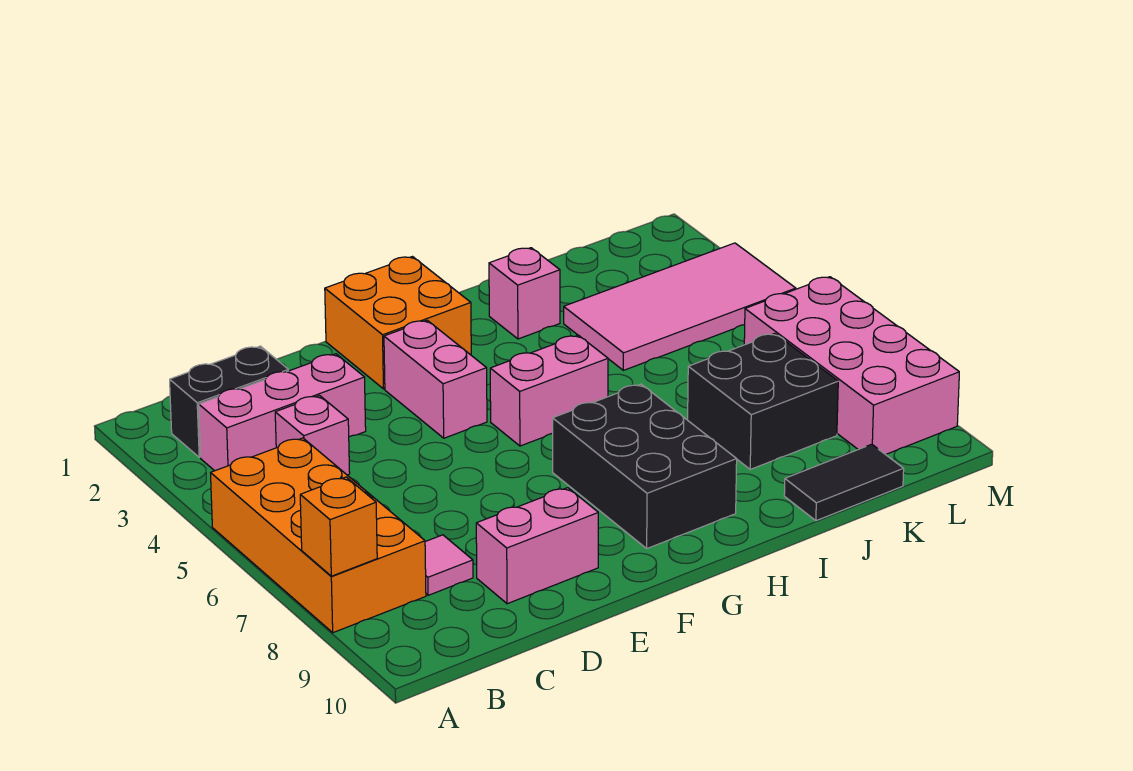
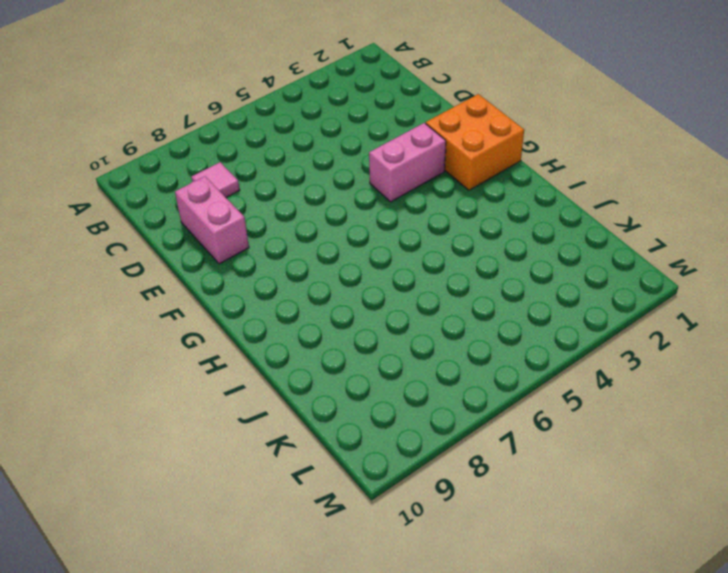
none -> orange brick A5:B8 level 1
none -> black brick B2:C2 level 1
none -> pink brick B3:D3 level 1

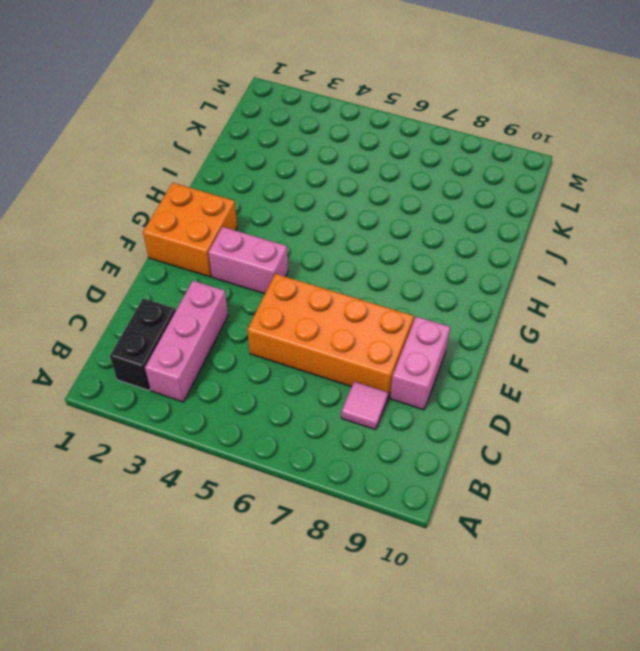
orange brick D5:E8 level 1 -> orange brick A5:B8 level 1
none -> pink brick C4 level 1
none -> pink brick G5:H5 level 1
none -> black brick G7:H9 level 1

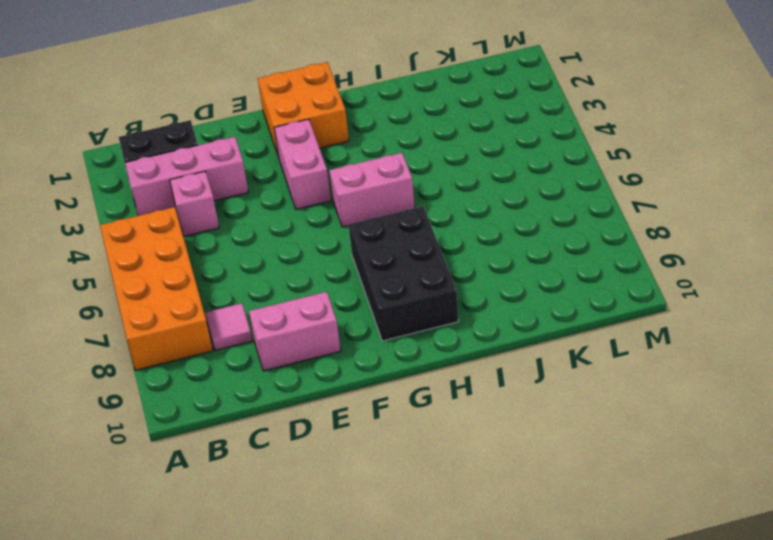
none -> pink brick I2 level 1
none -> pink tile J3:M4 level 1
none -> black brick J7:K8 level 1

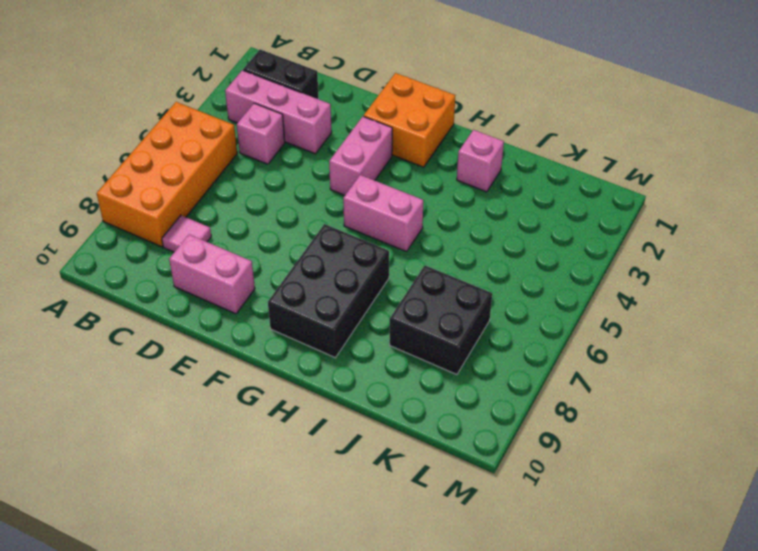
none -> pink tile J3:M4 level 1
none -> black tile J10:K10 level 1
none -> pink brick L6:M9 level 1

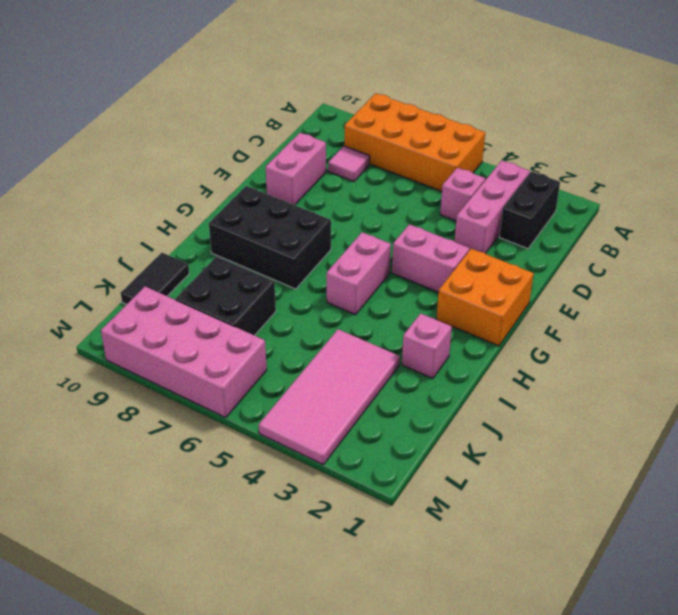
none -> orange brick A8 level 2

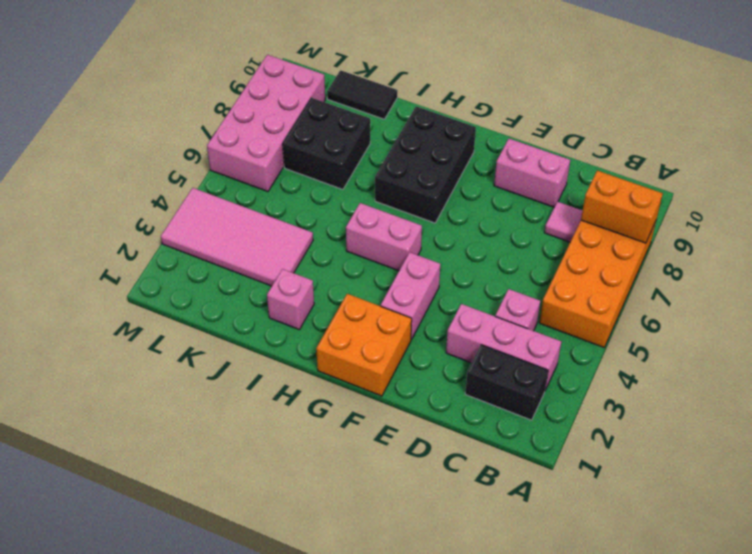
orange brick A8:B8 level 2 -> orange brick A8 level 2

